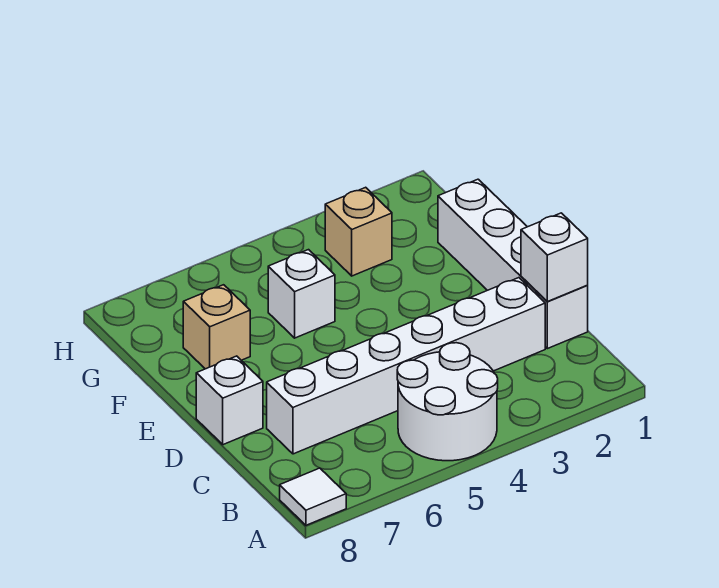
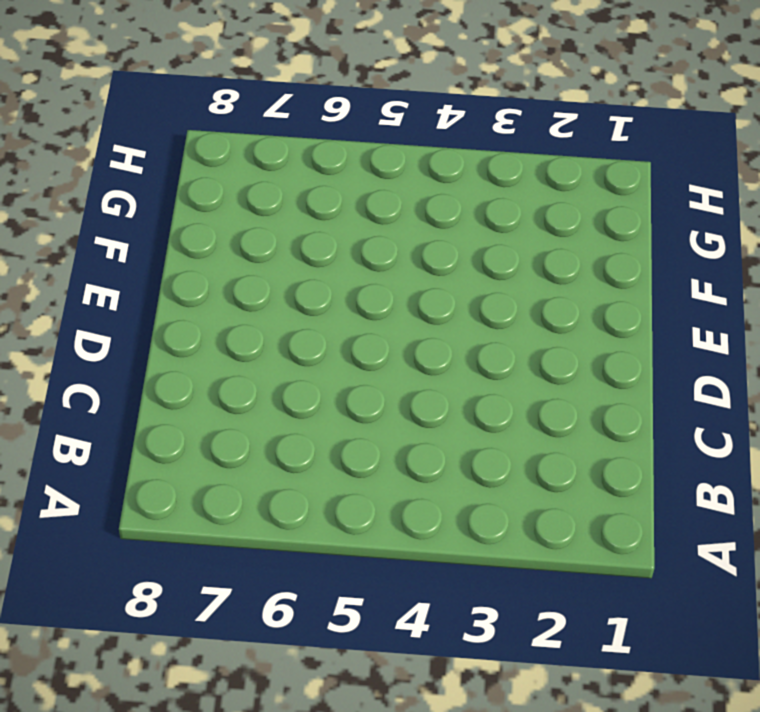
none -> white round brick A4:B5 level 1
none -> white tile A8 level 1

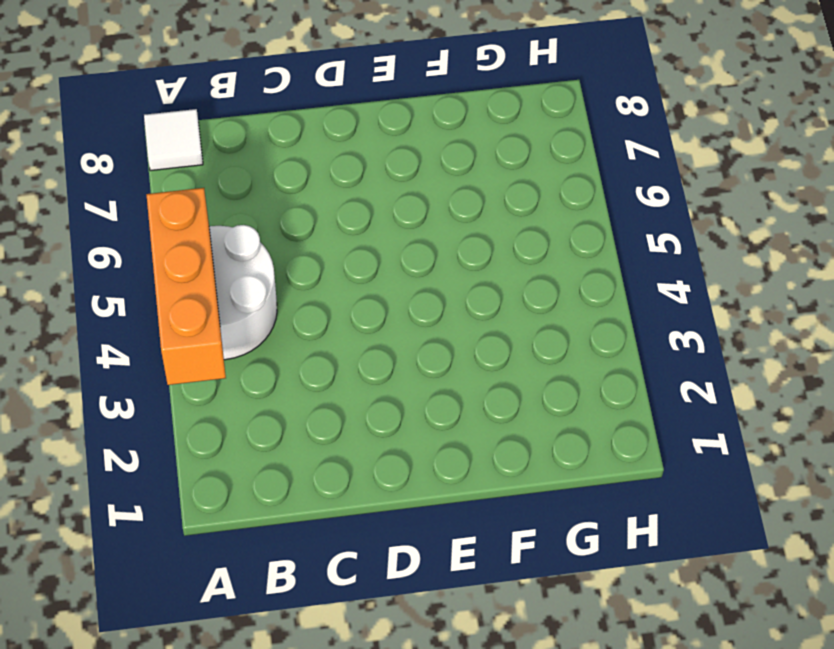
orange brick A3:A5 level 2 -> none
none -> white brick C1:F1 level 1
none -> white brick C2:C7 level 1

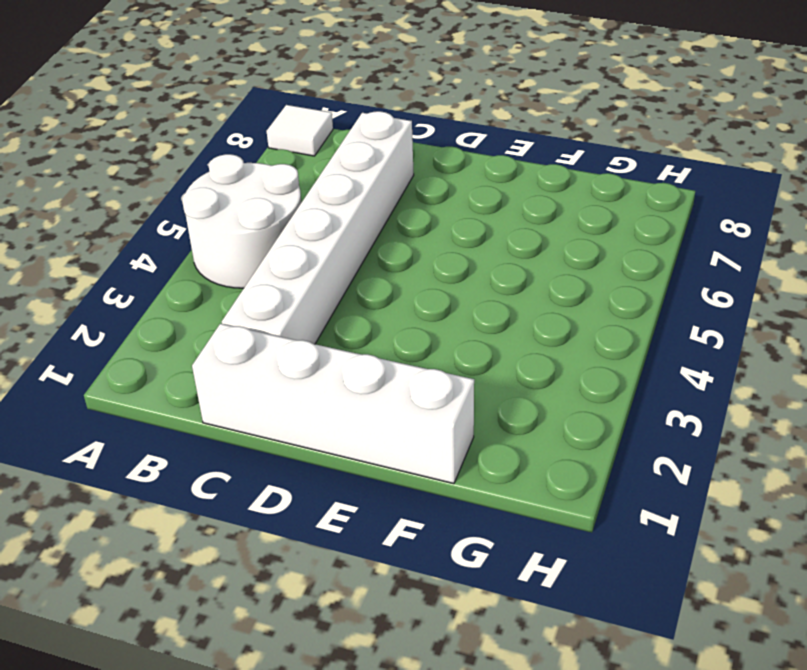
none -> white brick D8 level 1
none -> white brick F5 level 1

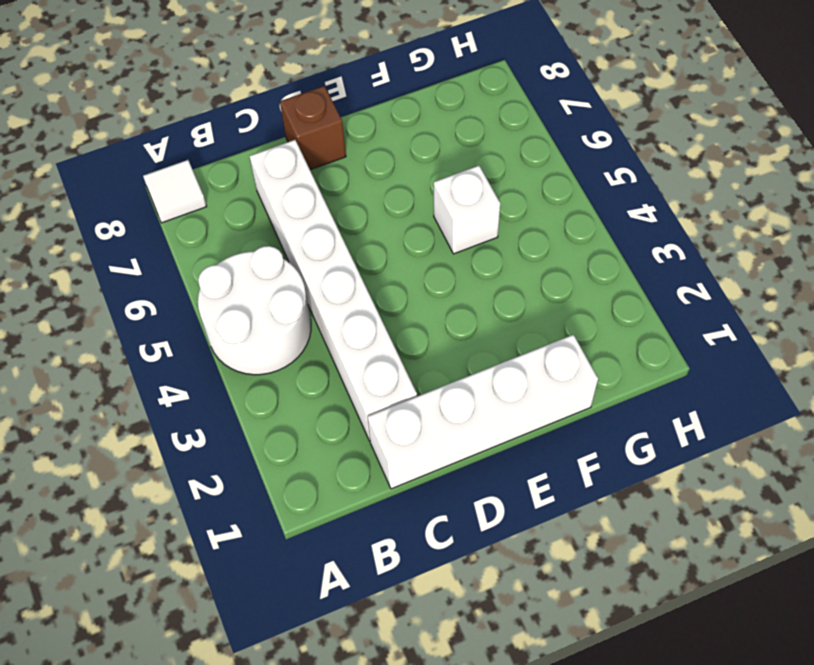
brown brick D8 level 1 -> white brick D8 level 1
none -> tan brick F7 level 1
none -> tan brick G3 level 1

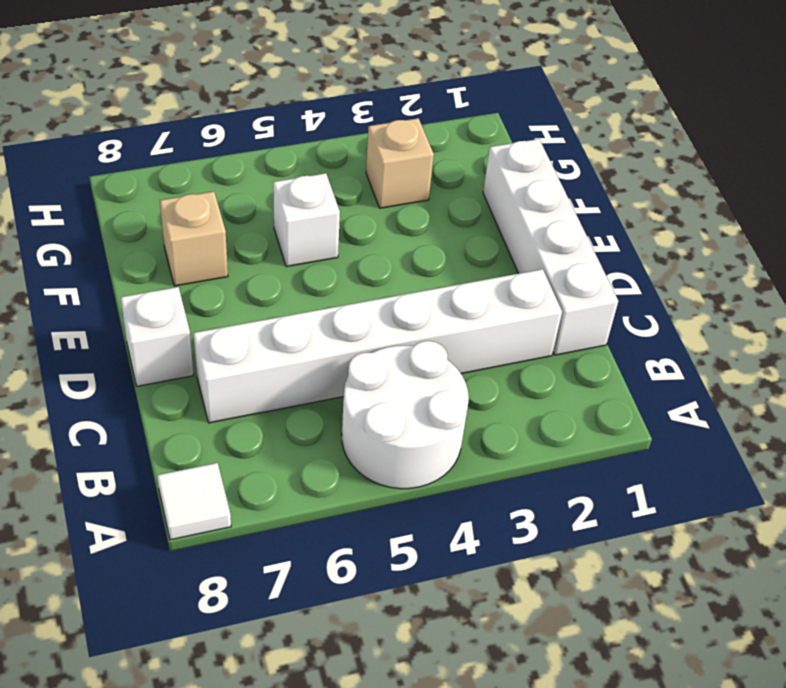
none -> white brick C1 level 2

